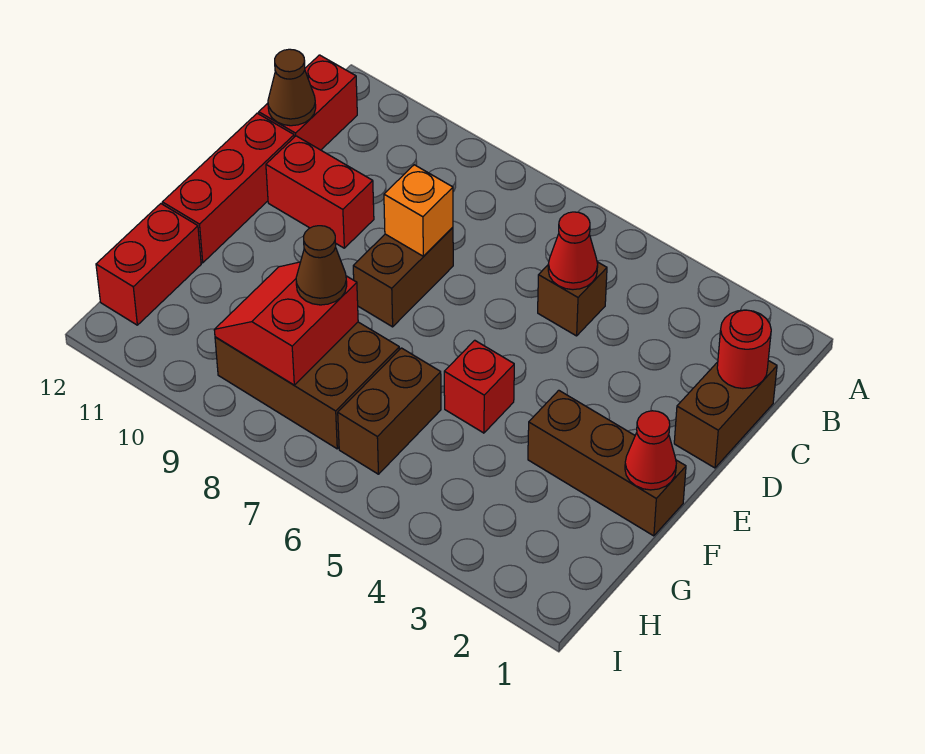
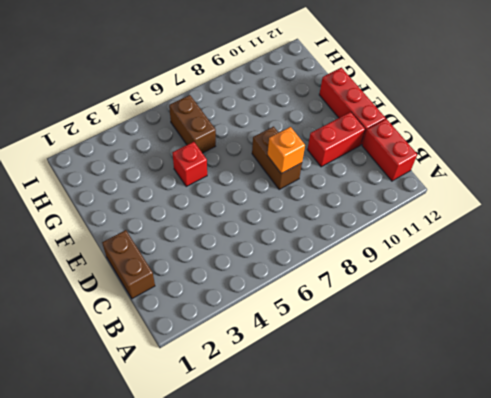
none -> brown brick C5 level 1
none -> brown brick F1:F3 level 1
none -> brown brick G7:H9 level 1

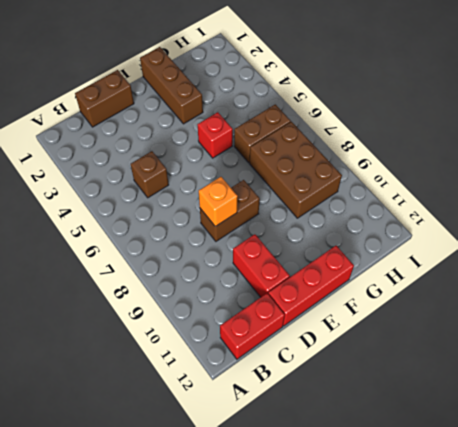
none -> red brick G12:H12 level 1
none -> red round brick C1 level 2
none -> red cone C5 level 2

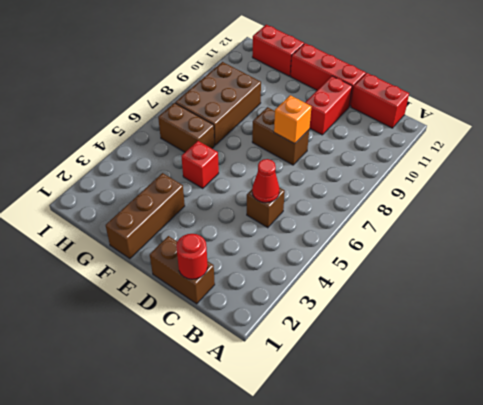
none -> brown cone C12 level 2
none -> red cone F1 level 2
none -> red slope G8:H9 level 2 top 8

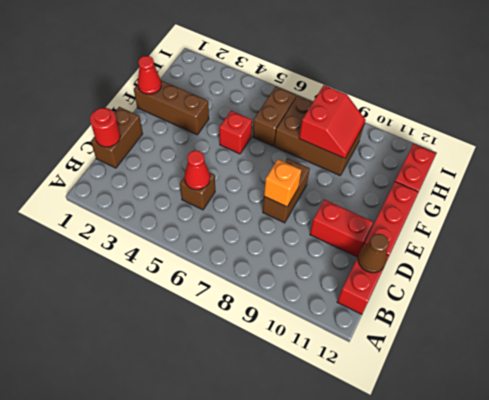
none -> brown cone G8 level 3

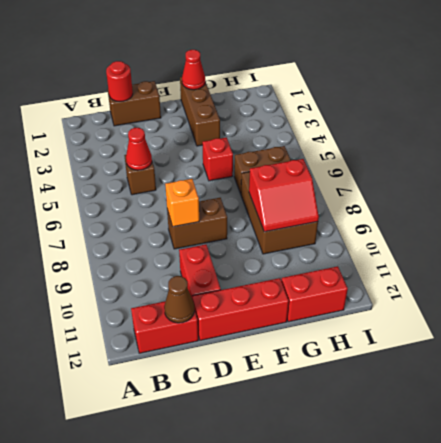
none -> brown cone G8 level 3

